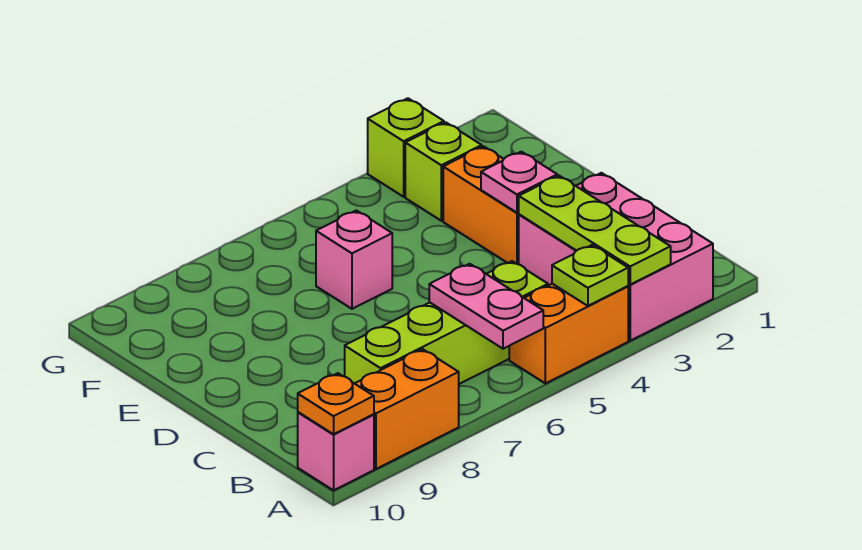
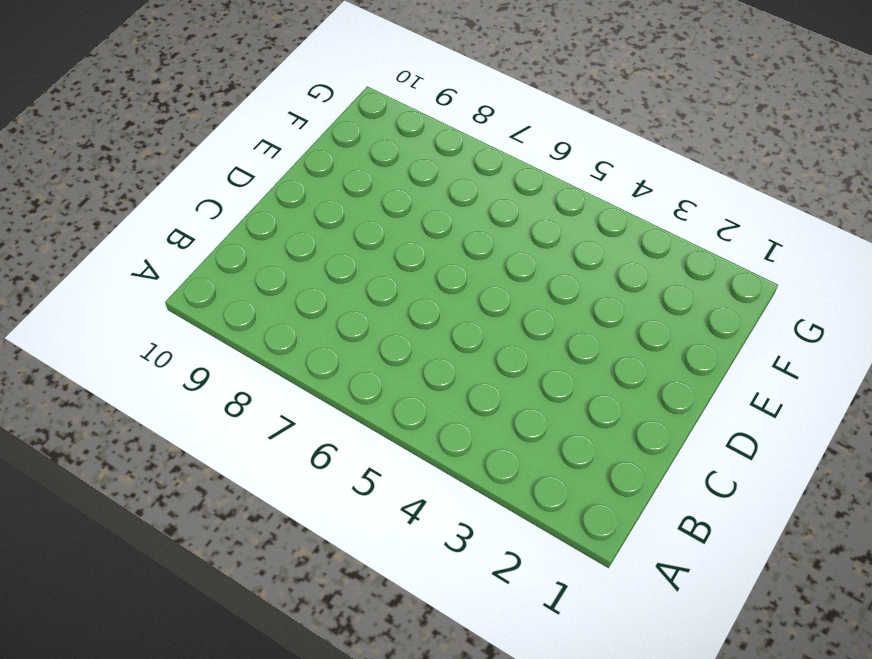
none -> pink brick A2:C3 level 1
none -> orange brick A4:A5 level 1
none -> orange brick A8:A9 level 1

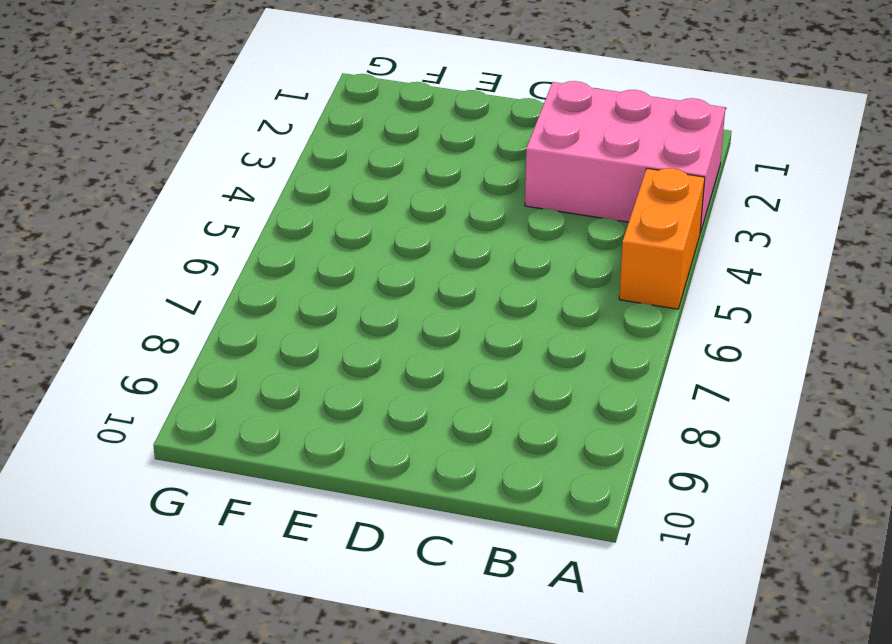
none -> orange brick A8:A9 level 1
none -> pink brick A10 level 1
none -> lime brick B5:B8 level 1

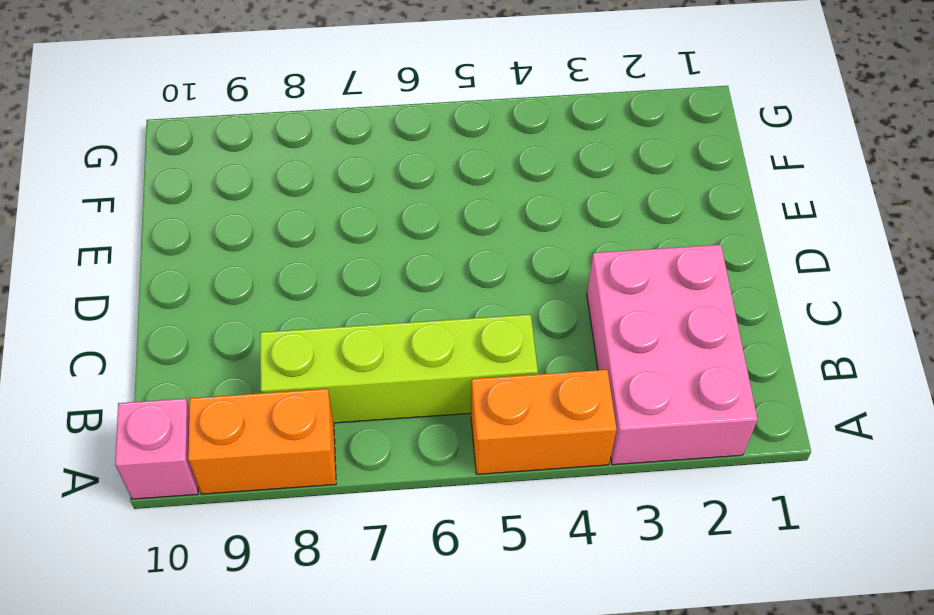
none -> orange brick D3:E3 level 1
none -> pink brick E6 level 1
none -> lime brick F3 level 1

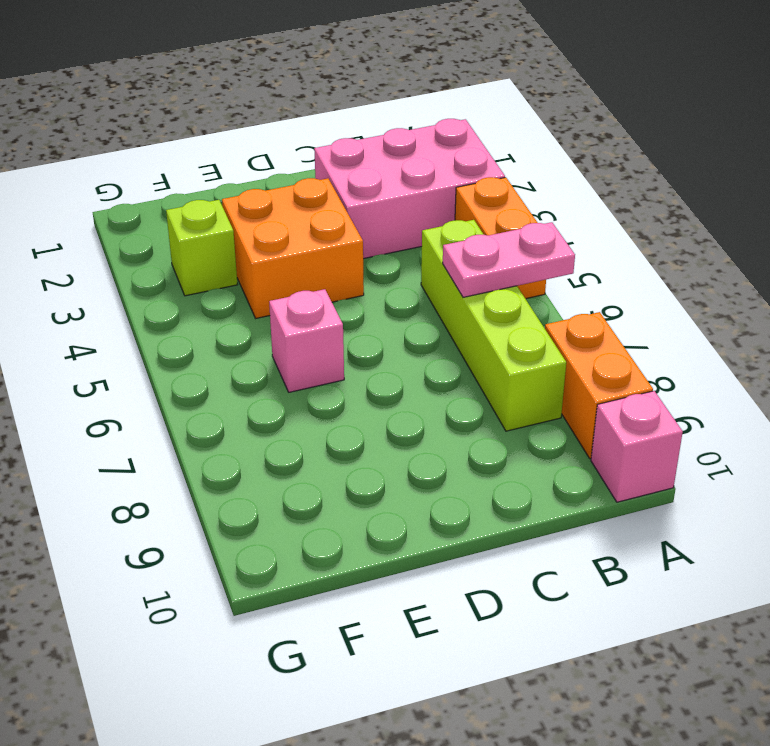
orange brick D3:E4 level 1 -> orange brick D3:E3 level 1
none -> lime brick G3 level 1
none -> lime plate A3:C3 level 2
none -> lime plate A4 level 2

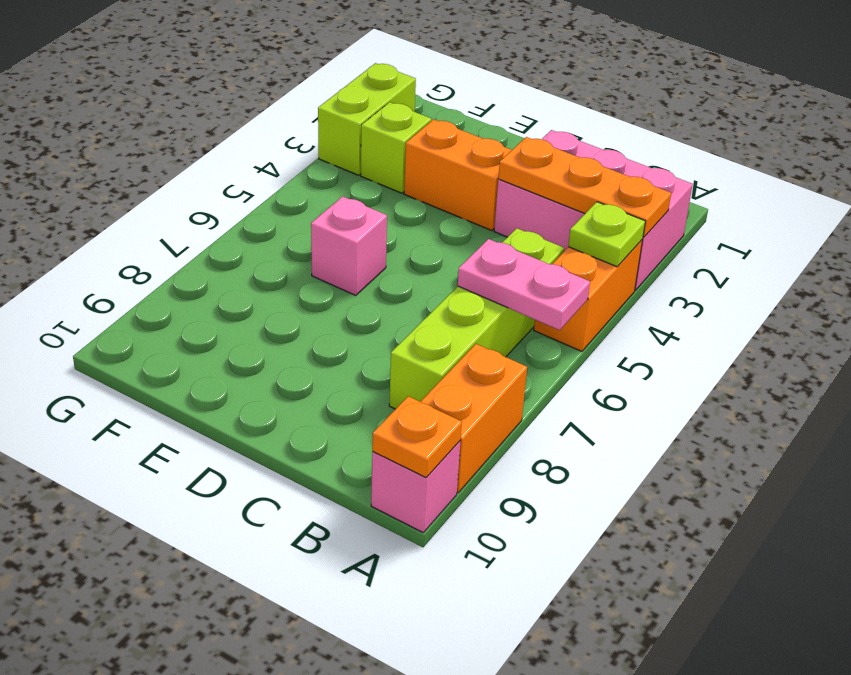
orange plate A3:C3 level 2 -> lime plate A3:C3 level 2
lime brick G2:G3 level 1 -> lime brick G3 level 1
none -> pink plate D3 level 2

